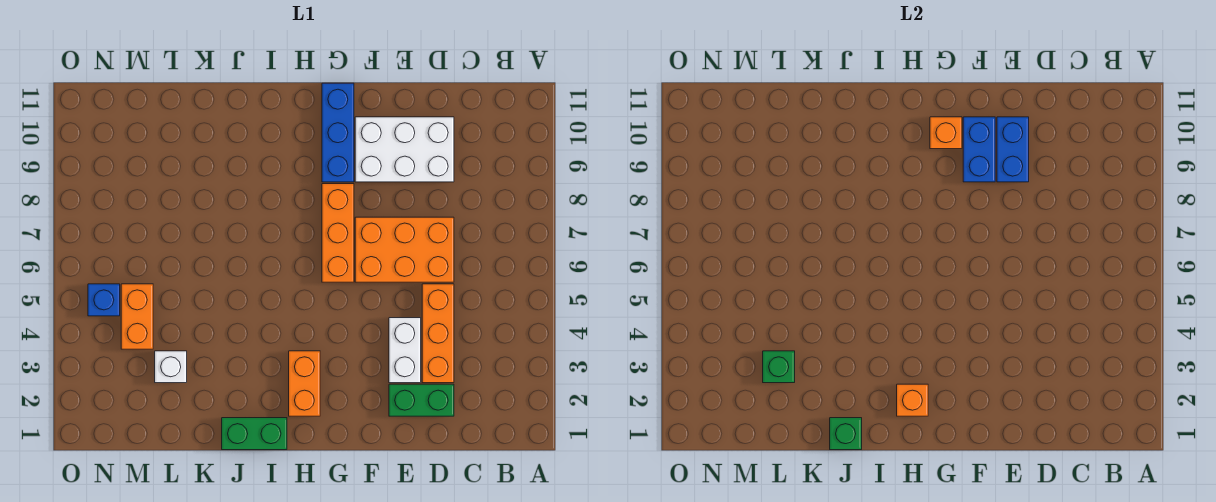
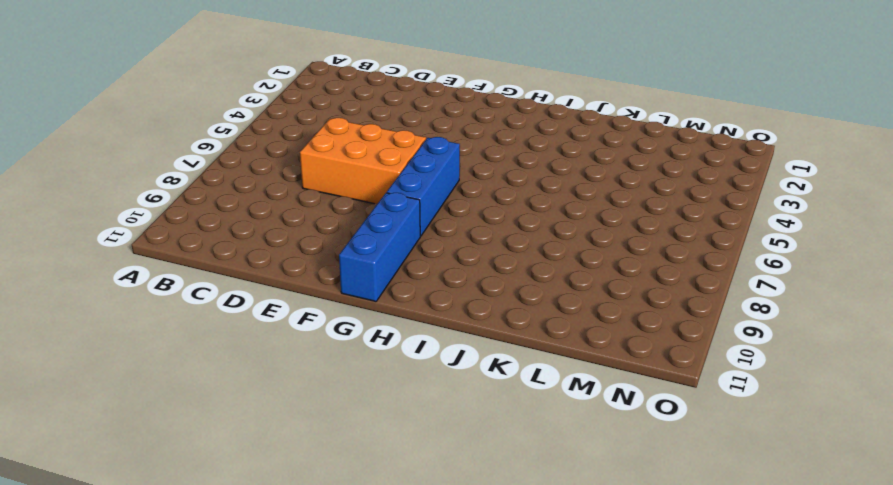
blue brick G6:G8 level 1 -> orange brick G6:G8 level 1
none -> green brick D2:E2 level 1
none -> orange brick D3:D5 level 1
none -> white brick D9:F10 level 1

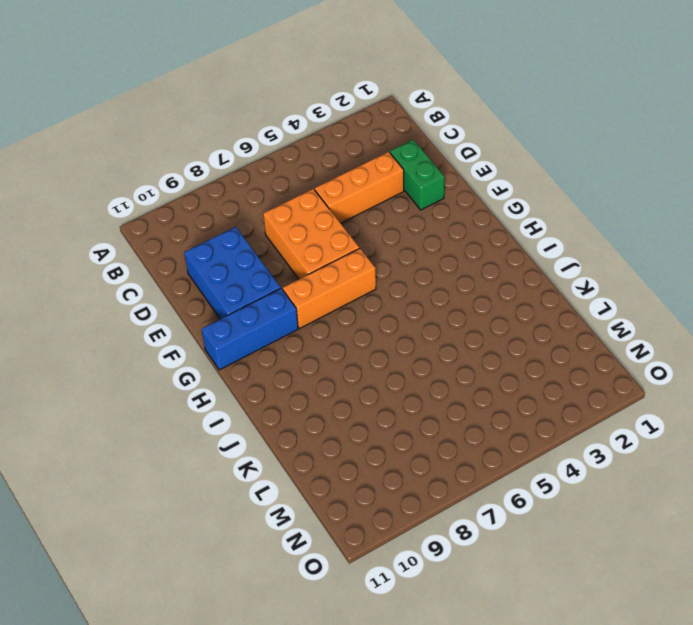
blue brick D9:F10 level 1 -> white brick D9:F10 level 1
none -> white brick E3:E4 level 1
none -> orange brick H2:H3 level 1
none -> green brick I1:J1 level 1

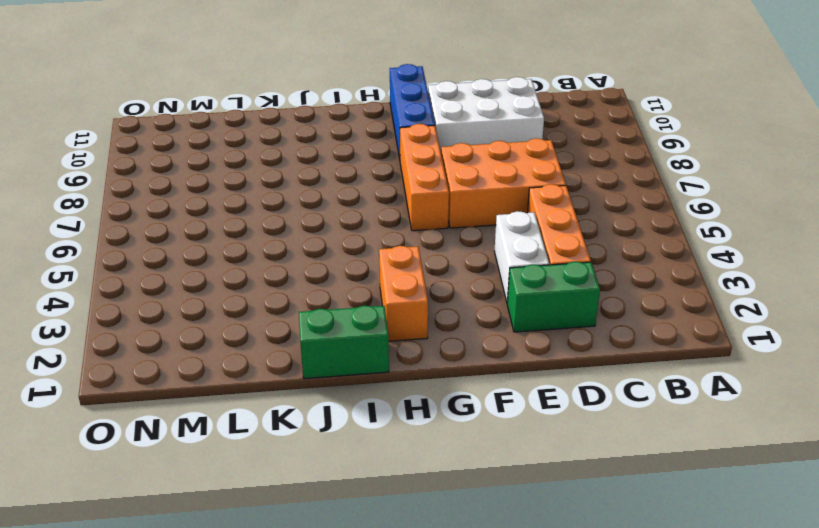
none -> white brick L3 level 1
none -> orange brick M4:M5 level 1
none -> blue brick N5 level 1

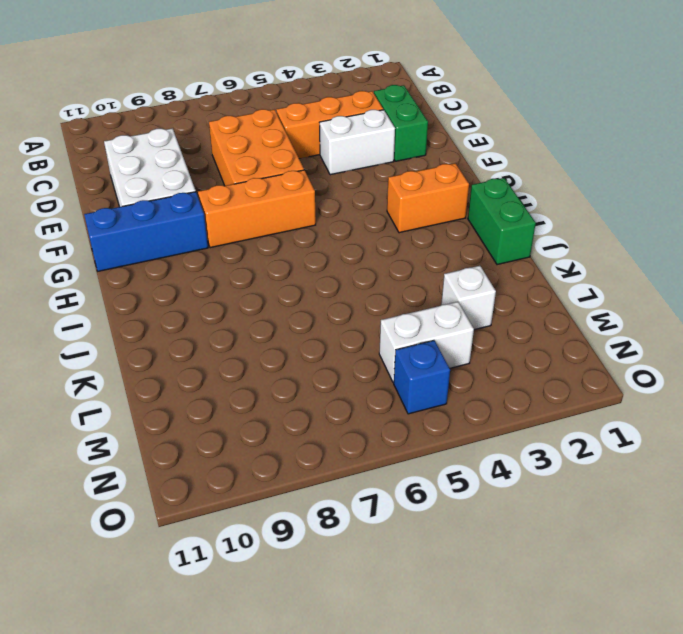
white brick M4:M5 level 1 -> orange brick M4:M5 level 1
none -> blue brick E9:E10 level 2
none -> blue brick F9:F10 level 2
none -> orange brick G10 level 2

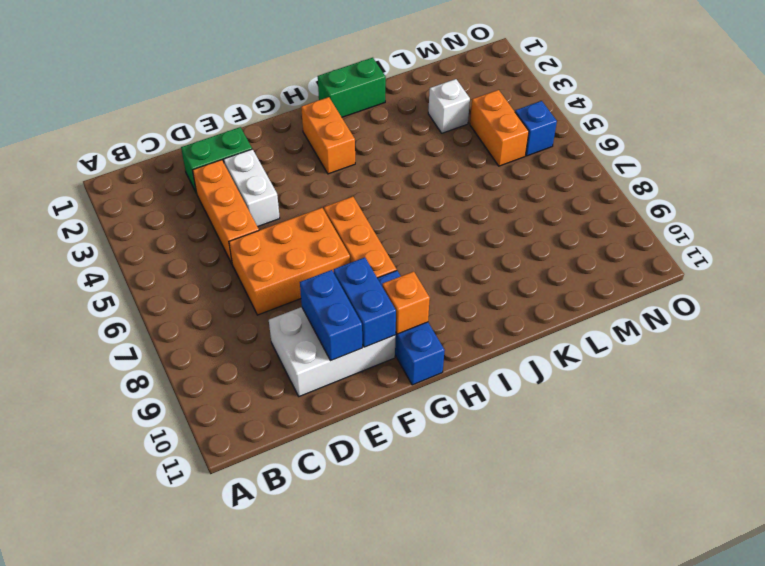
none -> orange brick H2 level 2
none -> green brick J1 level 2
none -> green brick L3 level 2

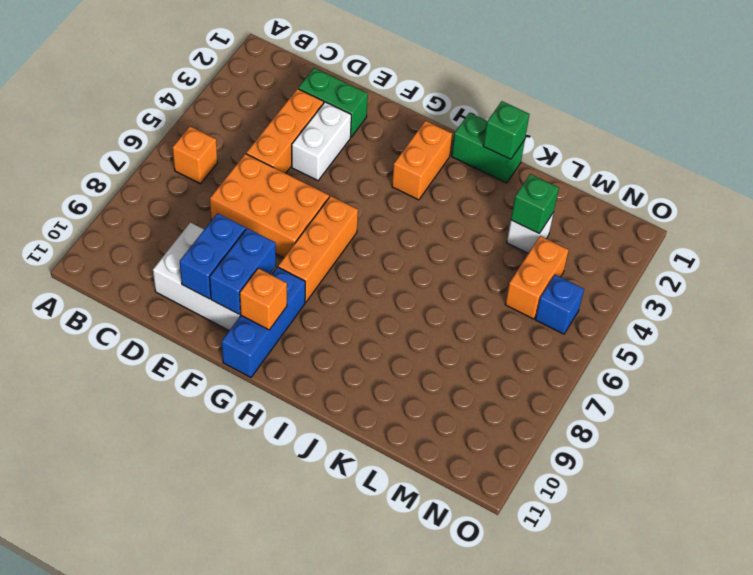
orange brick B6 level 1 -> orange brick H2 level 2

